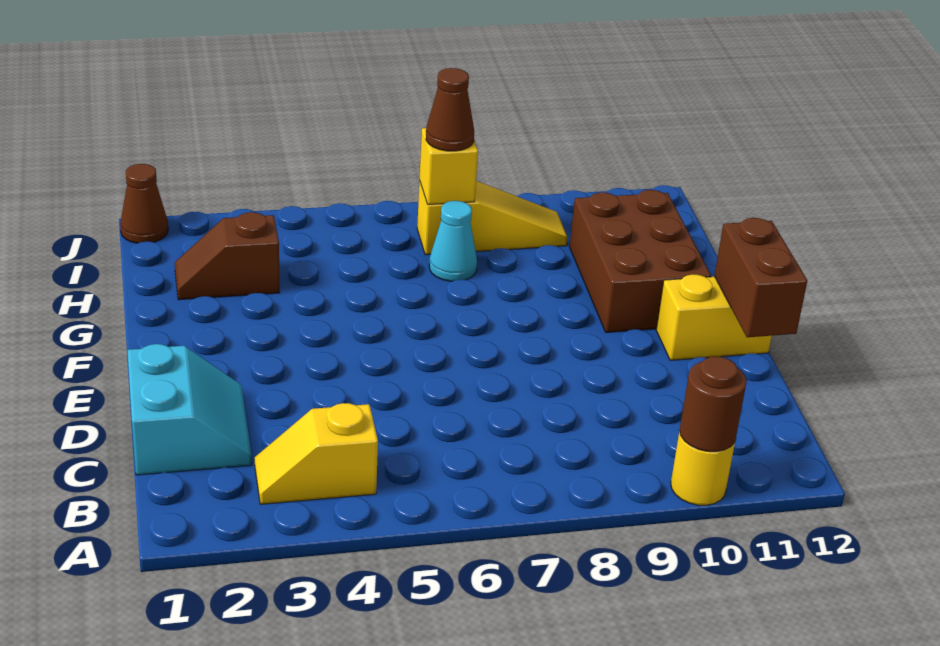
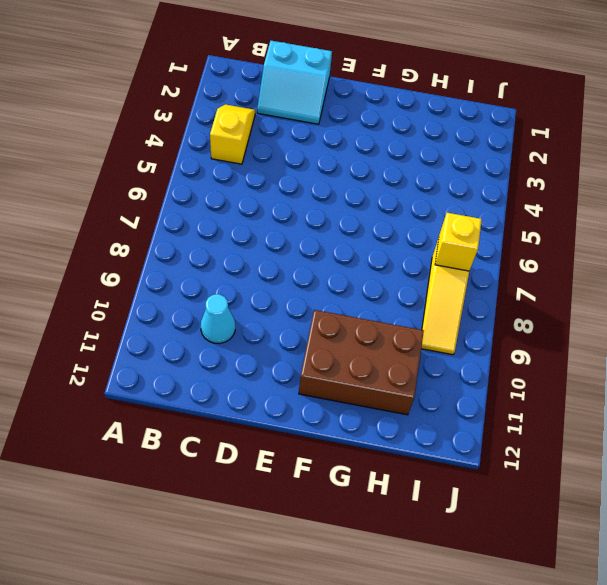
cyan cone C10 level 1 -> cyan cone H7 level 1
none -> yellow round brick A10 level 1
none -> yellow brick E11:E12 level 1
none -> brown slope H2:H3 level 1 top 3

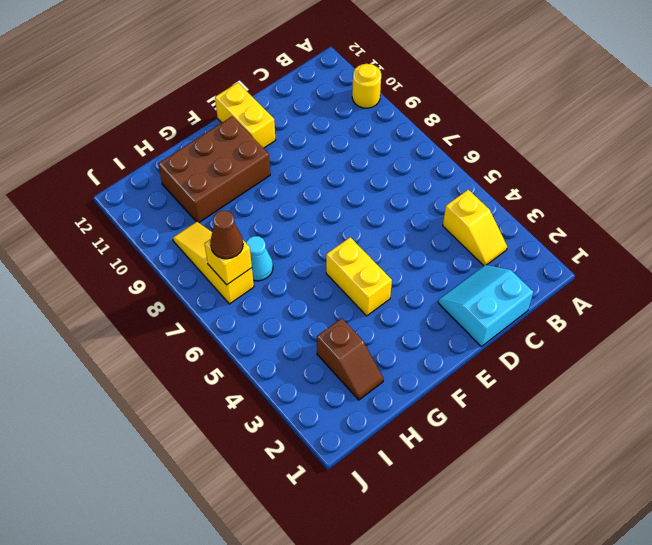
yellow brick F4:F5 level 1 -> none
none -> brown cone J1 level 1
none -> brown round brick A10 level 2
none -> brown brick D12:E12 level 2

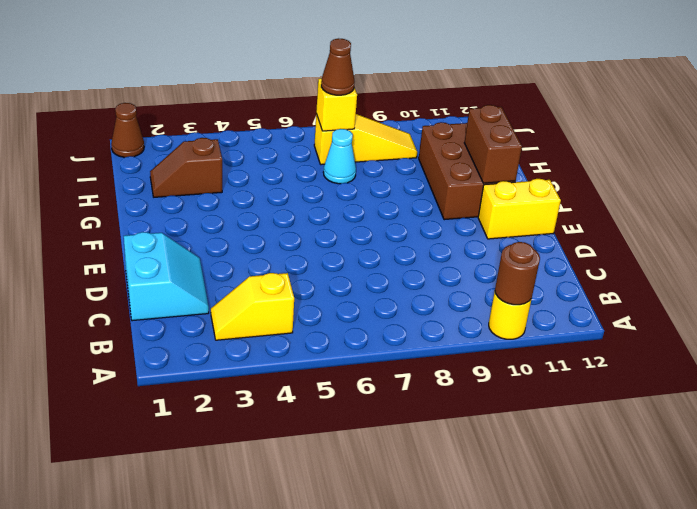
brown brick F11:G11 level 2 -> brown brick D12:E12 level 2

